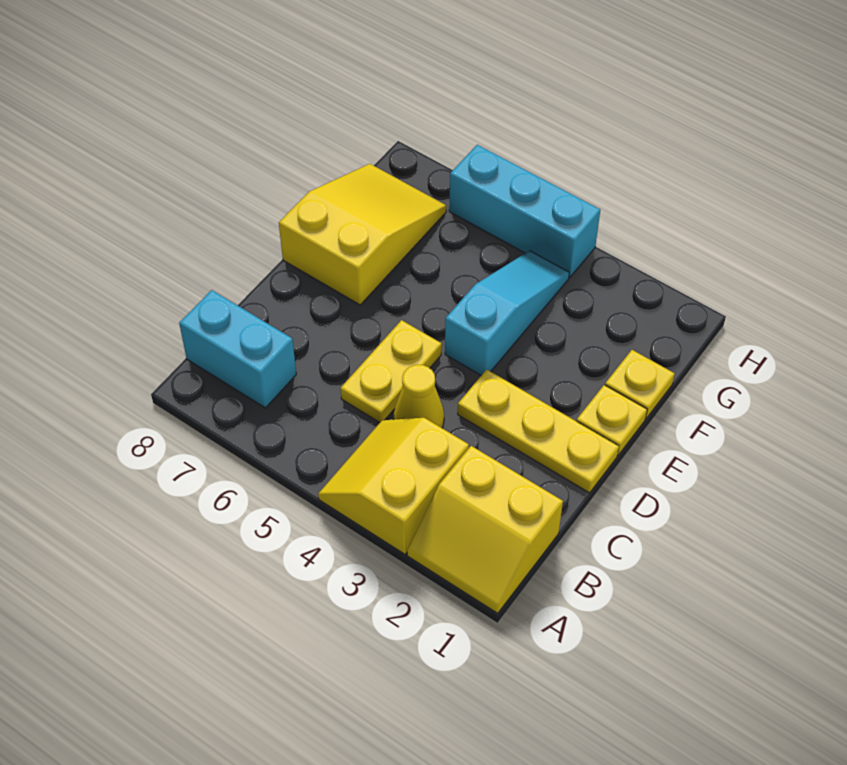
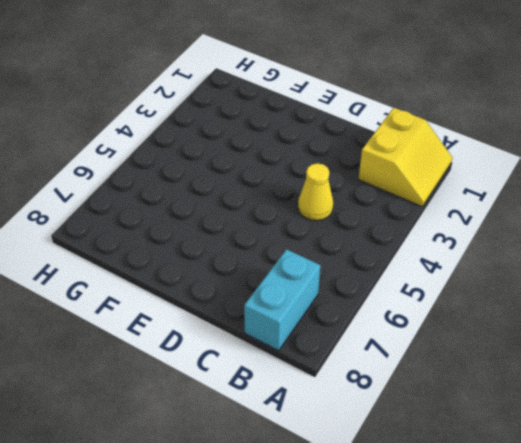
none -> yellow slope A3:B4 level 1 top 3
none -> yellow plate C5:D5 level 1

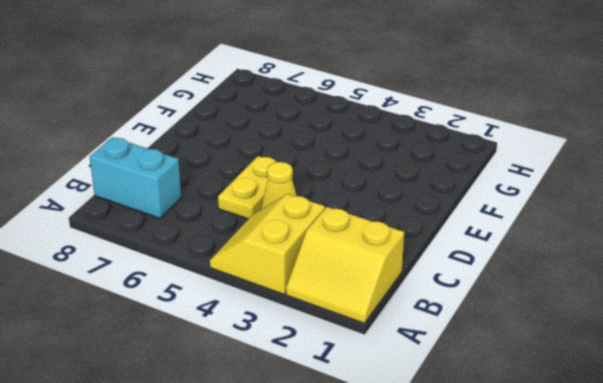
none -> yellow plate D1:D3 level 1
none -> yellow plate E1 level 1

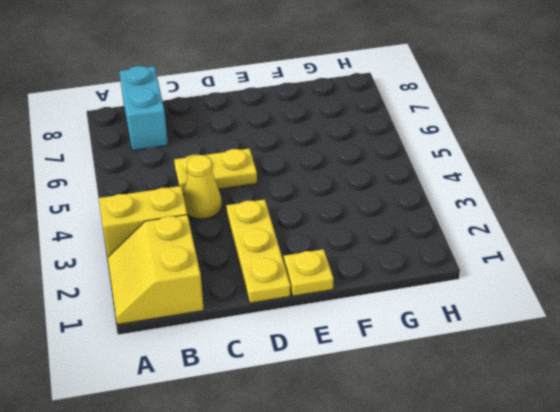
none -> cyan slope E4:G4 level 1 top E
none -> yellow slope E7:G8 level 1 top E

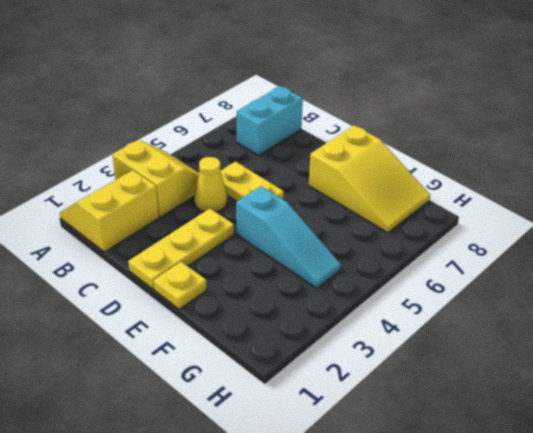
none -> yellow plate F1 level 1
none -> cyan brick H4:H6 level 1

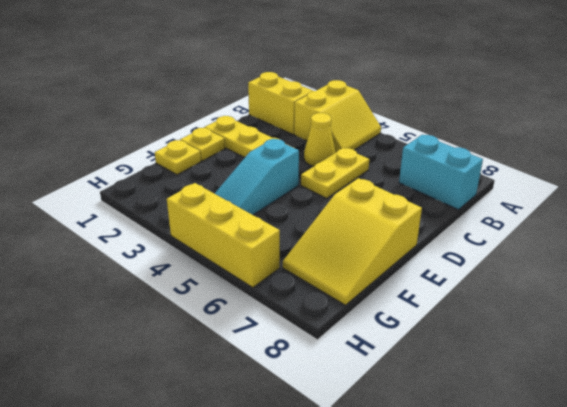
yellow brick H4:H6 level 1 -> cyan brick H4:H6 level 1

